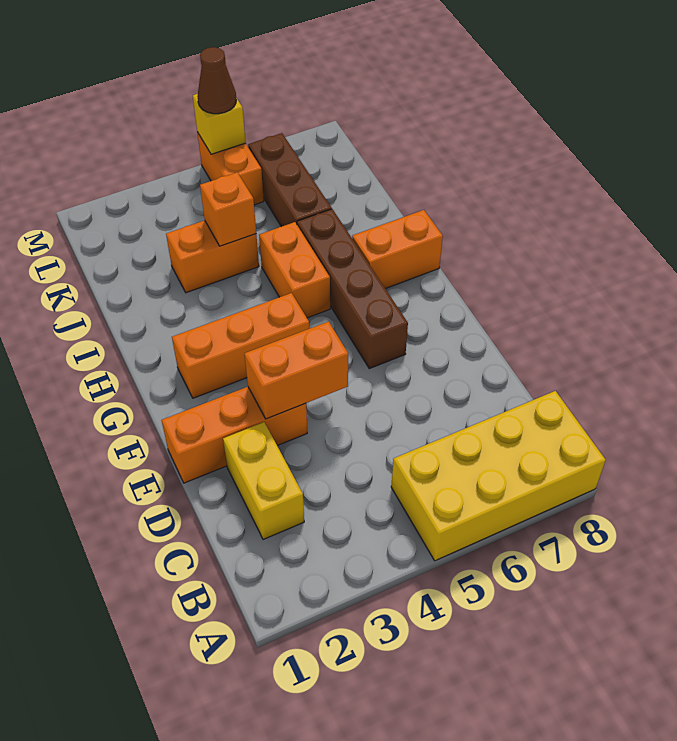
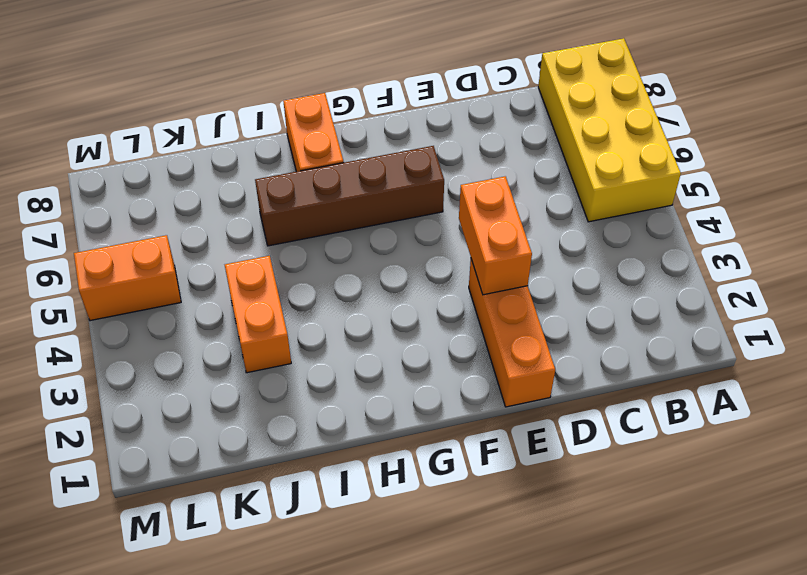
none -> yellow brick C2:D2 level 1
none -> orange brick G2:G4 level 1
none -> orange brick H5:I5 level 1

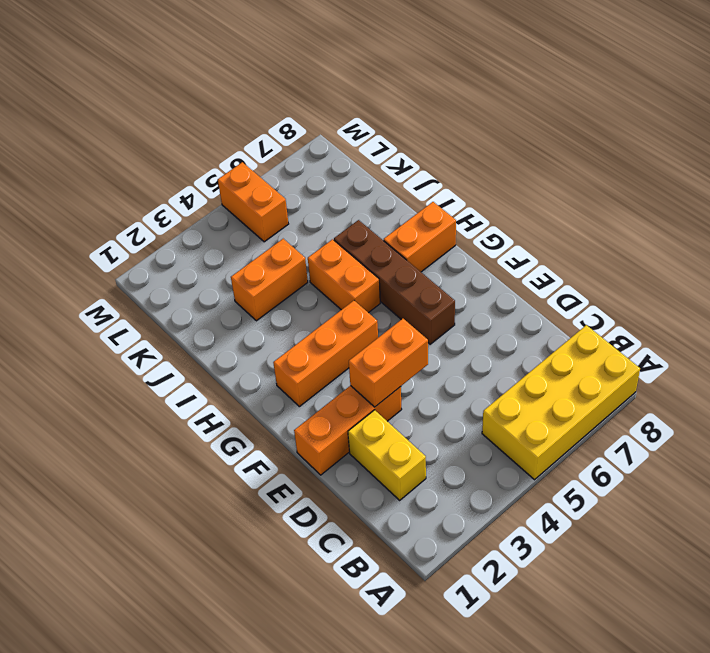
none -> brown brick J6:L6 level 1
none -> orange brick J4 level 2
none -> yellow brick M5 level 2

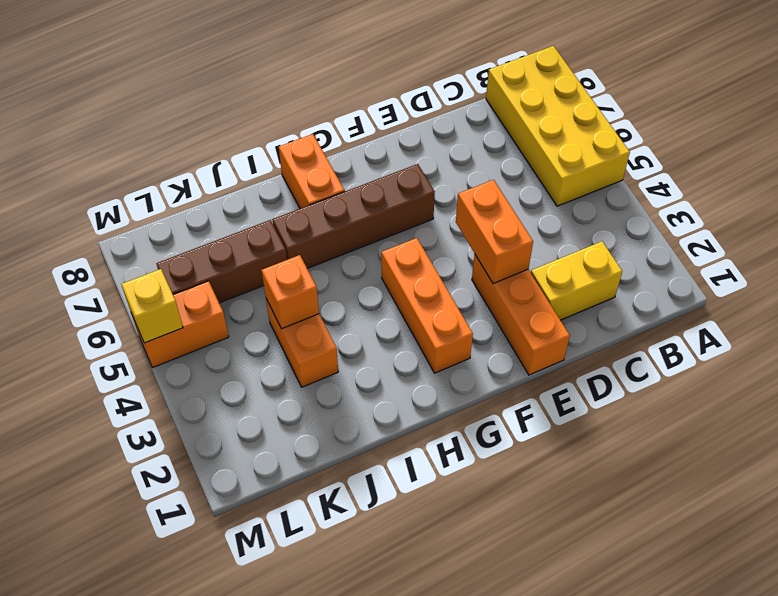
none -> orange brick H5:I5 level 1
none -> brown cone M5 level 3

